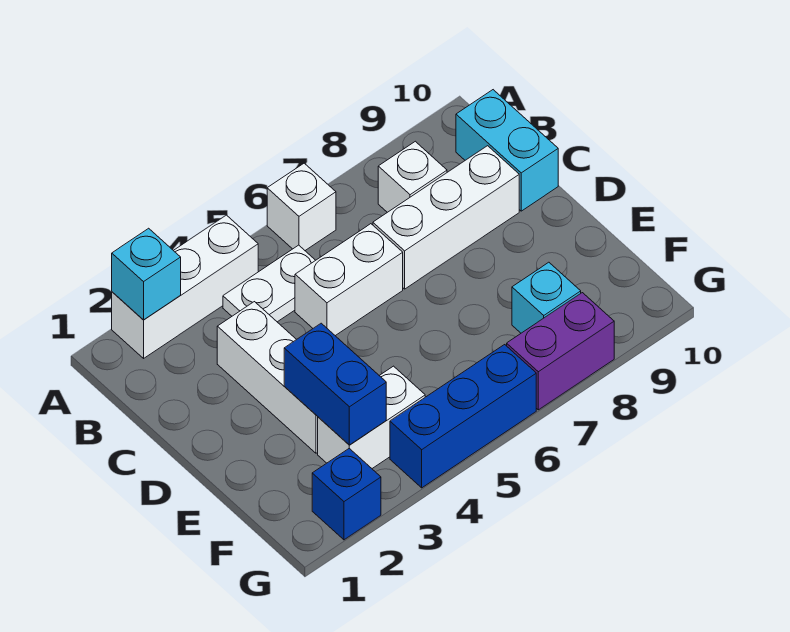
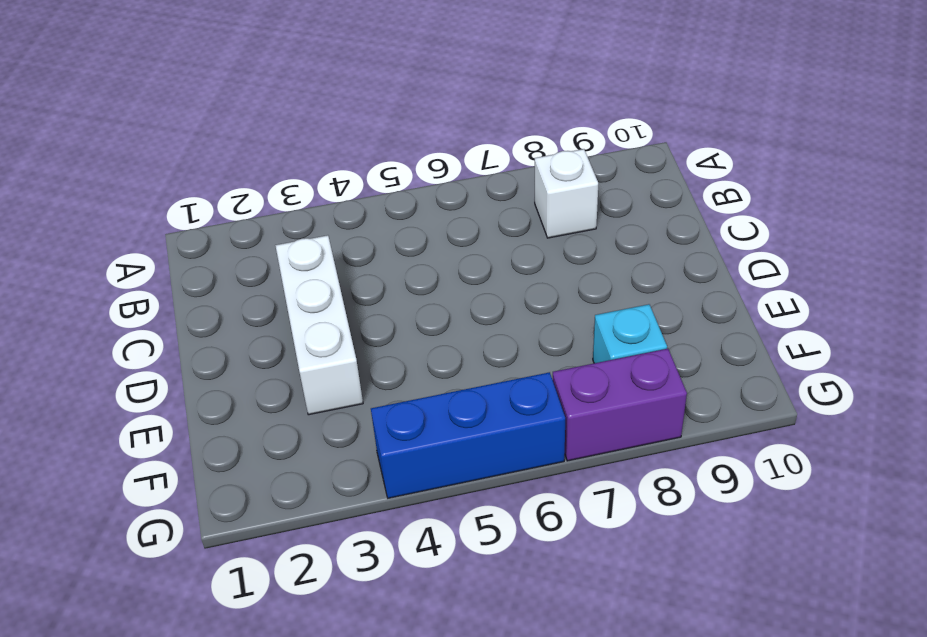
none -> white brick A2:A4 level 1
none -> white brick A6 level 1
none -> white plate B4:B5 level 1

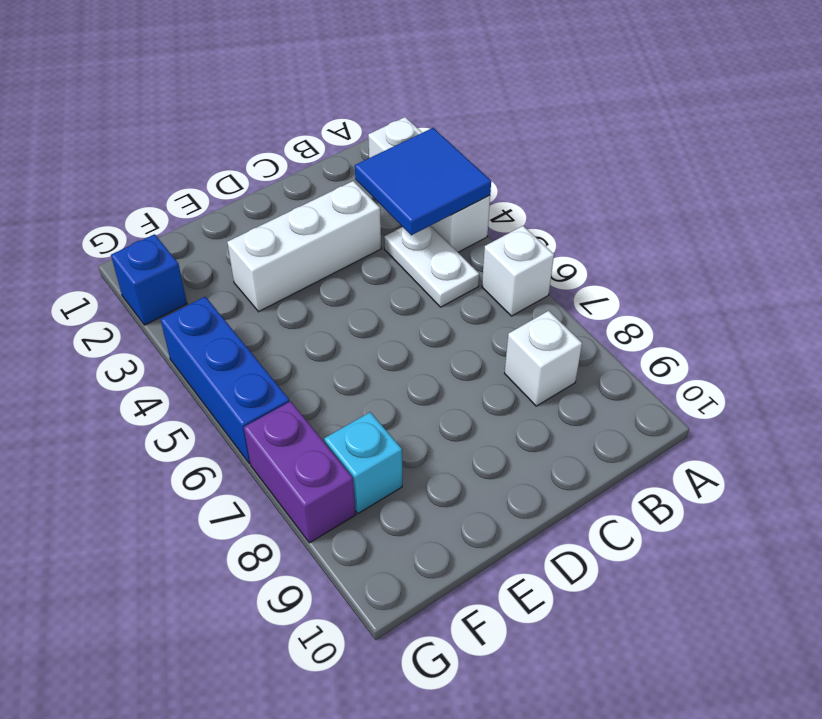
blue tile A3:B4 level 2 -> none
none -> cyan brick B10:C10 level 1
none -> white brick C5:C6 level 1
none -> white brick C7:C9 level 1

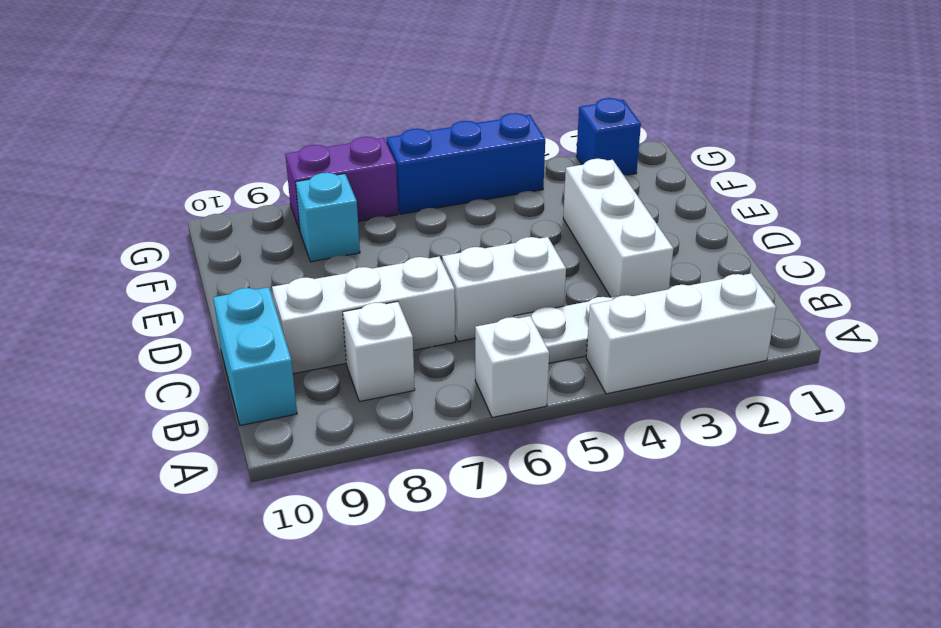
none -> white brick F3:F4 level 1
none -> cyan brick A2 level 2
none -> blue brick E3:F3 level 2

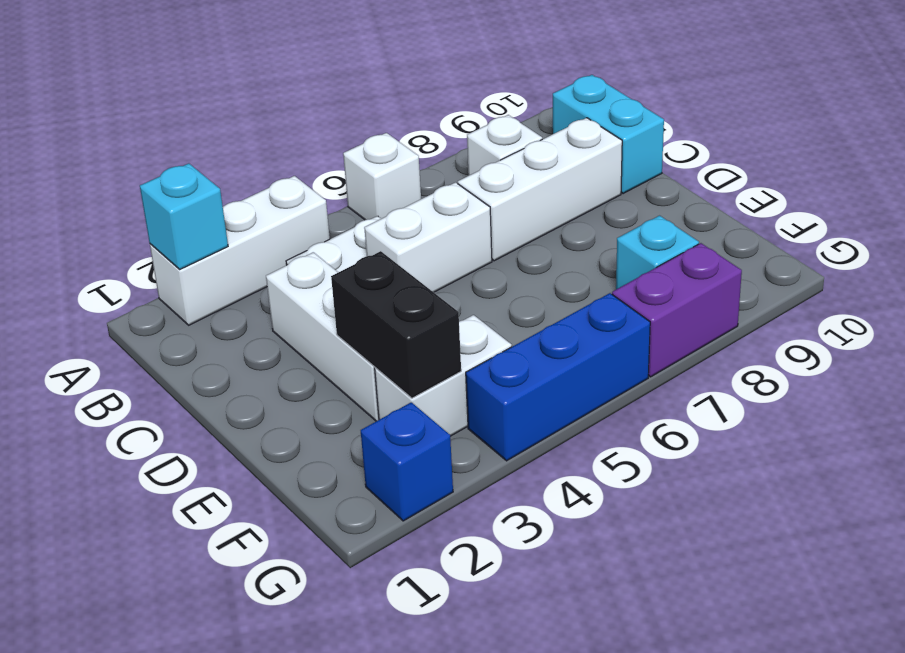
black brick E3:F3 level 2 -> blue brick E3:F3 level 2

